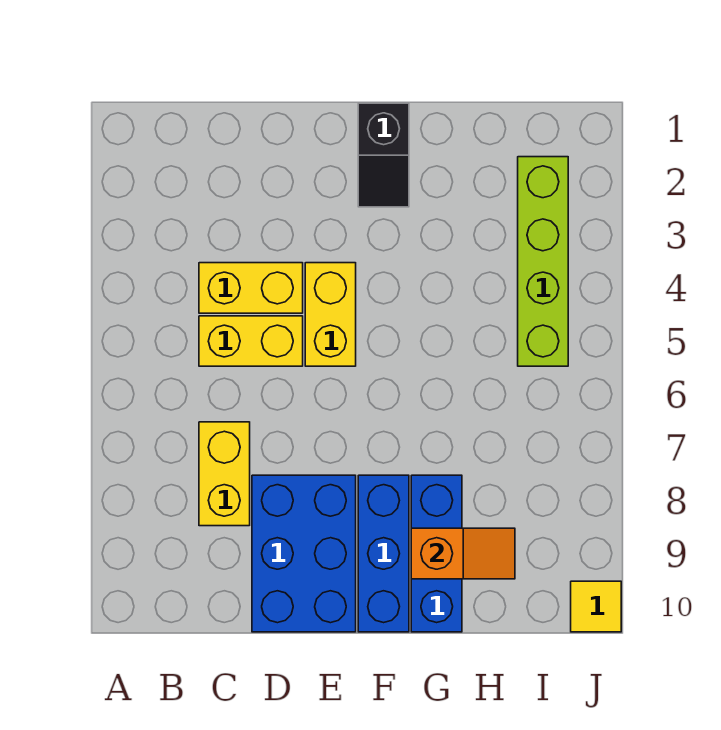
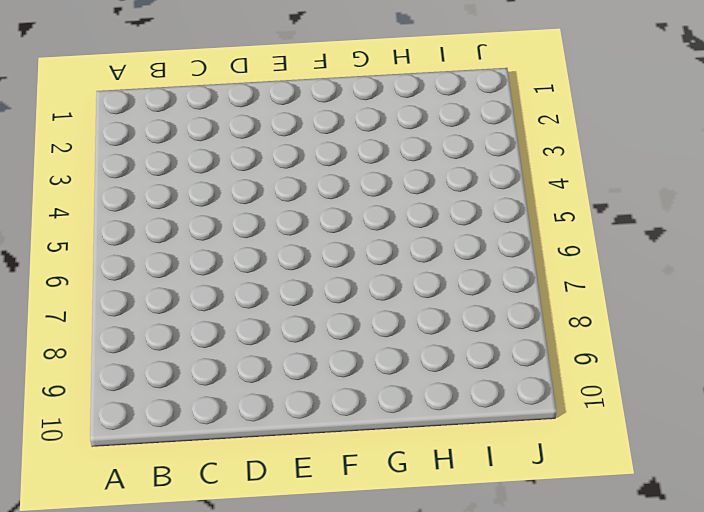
none -> yellow brick C4:D4 level 1
none -> yellow brick C5:D5 level 1

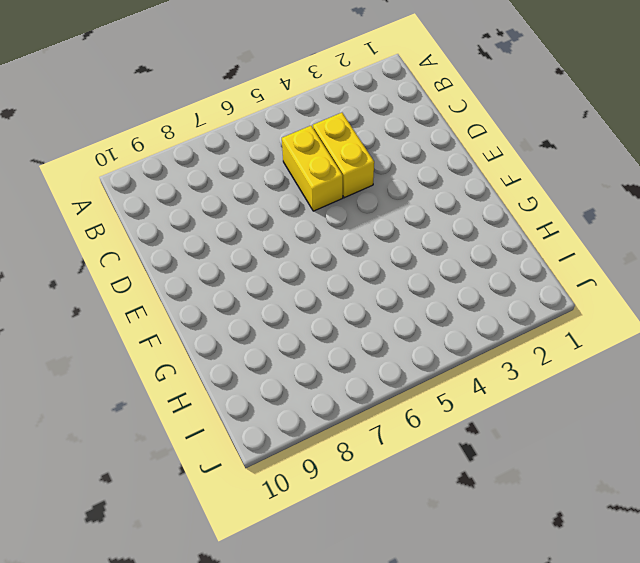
none -> yellow brick C7:C8 level 1
none -> blue brick D8:E10 level 1

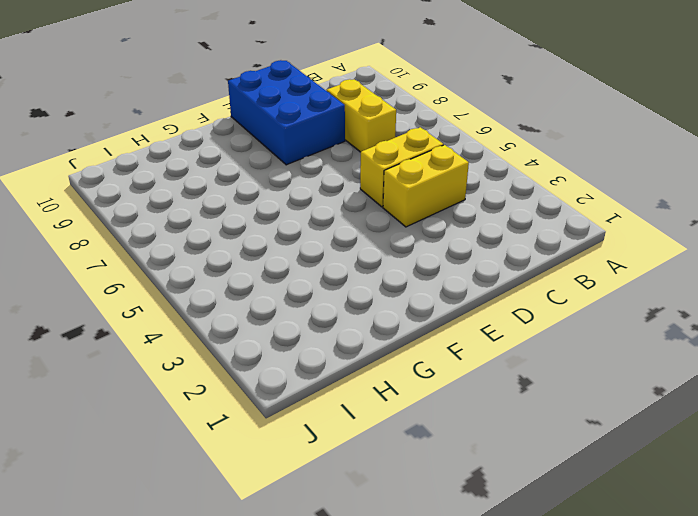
none -> yellow brick E4:E5 level 1
none -> black slope F1:F2 level 1 top 1

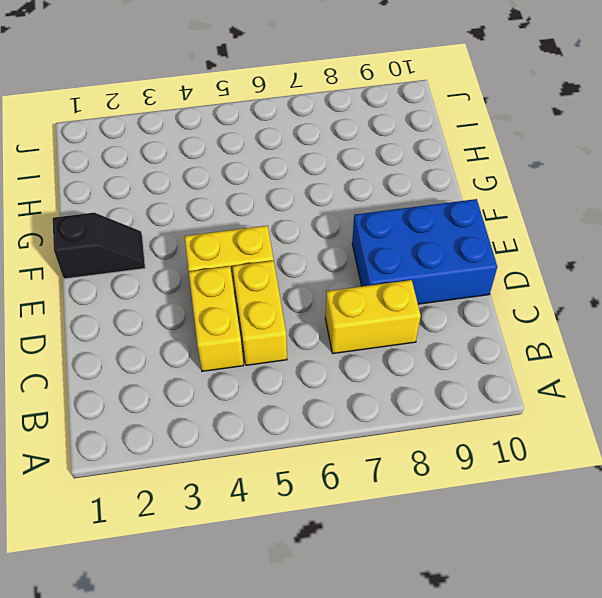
none -> blue brick F8:F10 level 1
none -> blue brick G8:G10 level 1

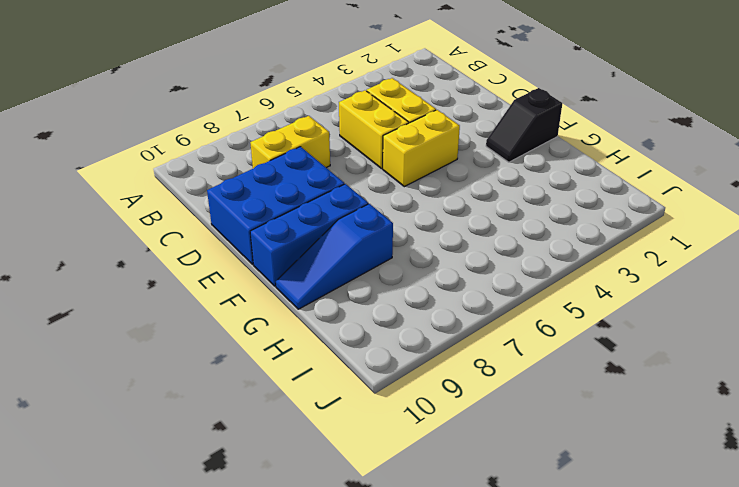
blue slope G8:G10 level 1 top 8 -> blue brick G8:G10 level 1
none -> lime brick I2:I5 level 1
none -> yellow tile J10 level 1

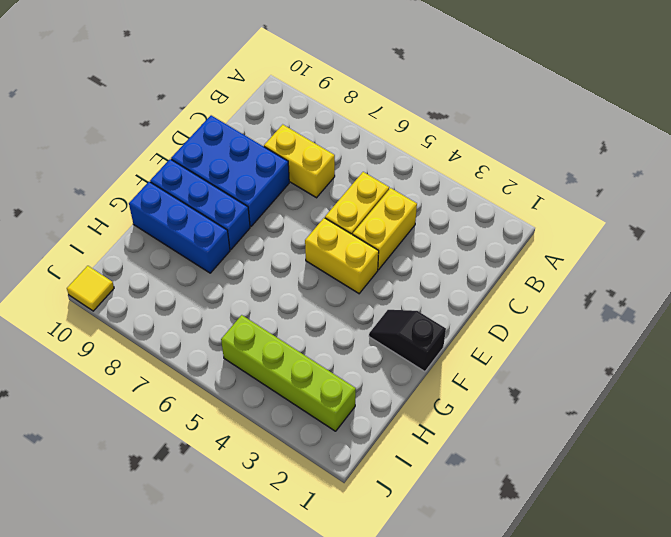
none -> orange slope G9:H9 level 2 top G

